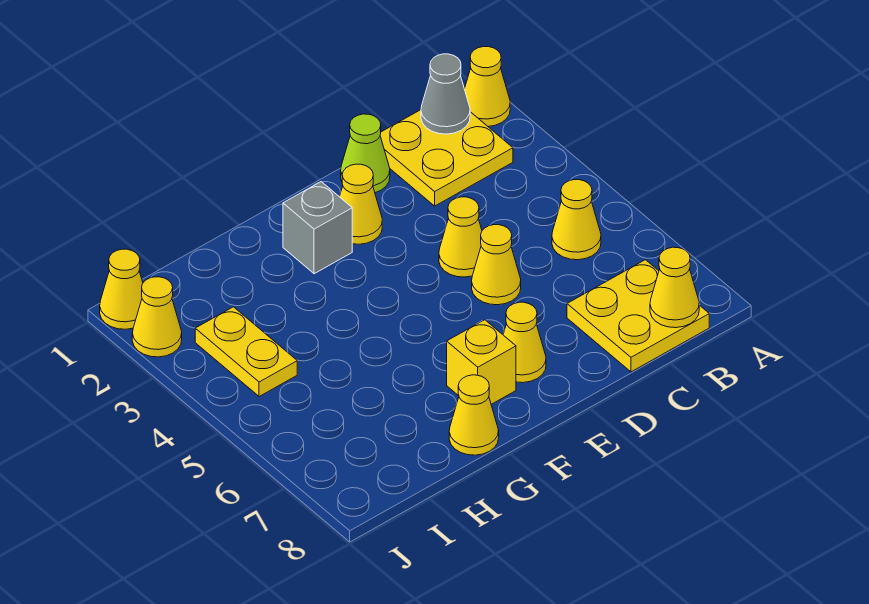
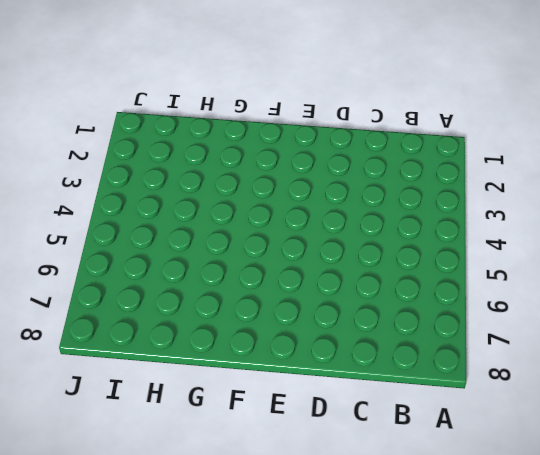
none -> yellow cone A1 level 1
none -> yellow plate B1:C2 level 1
none -> yellow cone B5 level 1

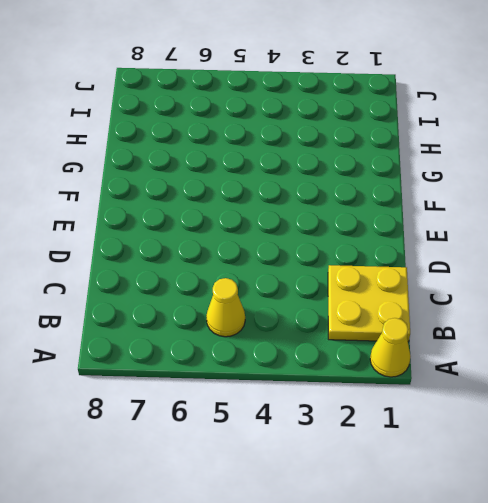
none -> yellow plate B7:C8 level 1
none -> lime cone D1 level 1
none -> yellow cone D4 level 1

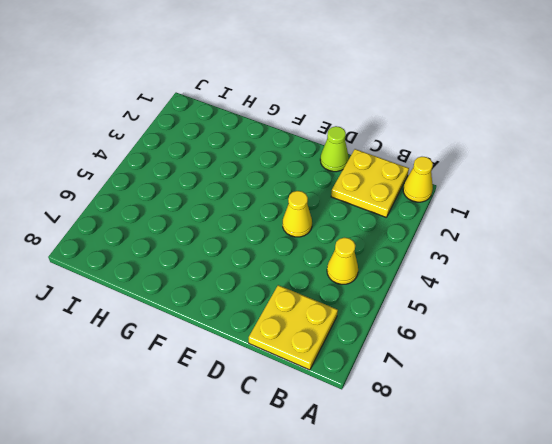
none -> yellow cone D5 level 1
none -> yellow cone E2 level 1
none -> yellow cone E7 level 1

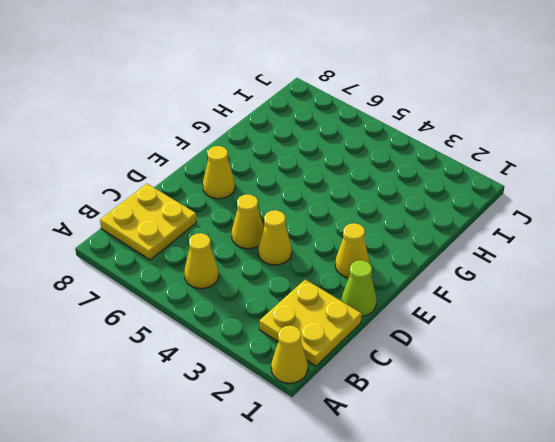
none -> grey brick F2 level 1
none -> yellow brick F7 level 1
none -> yellow cone G8 level 1

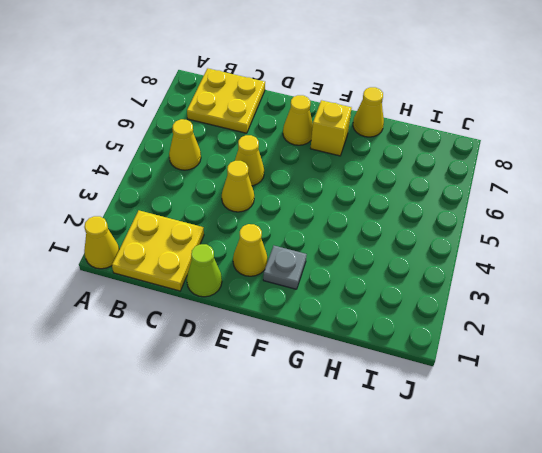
grey plate F2 level 1 -> grey brick F2 level 1
none -> yellow plate I3:I4 level 1
none -> yellow cone J1 level 1
none -> yellow cone J2 level 1

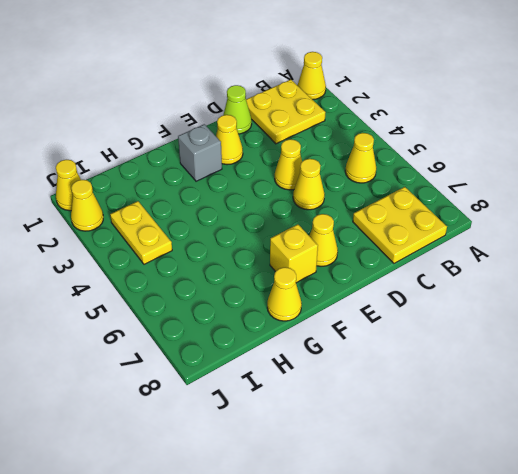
none -> grey cone B1 level 2
none -> yellow cone B8 level 2

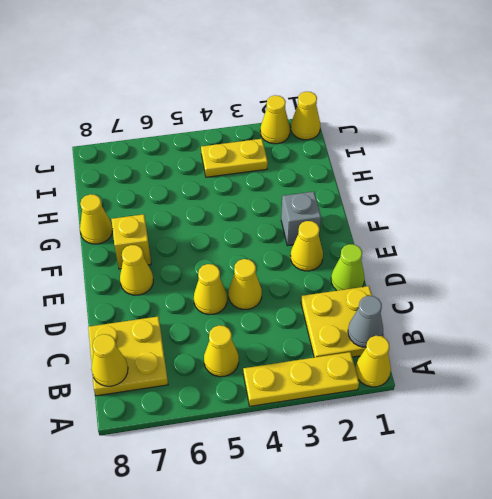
yellow plate A2:A4 level 1 -> none

